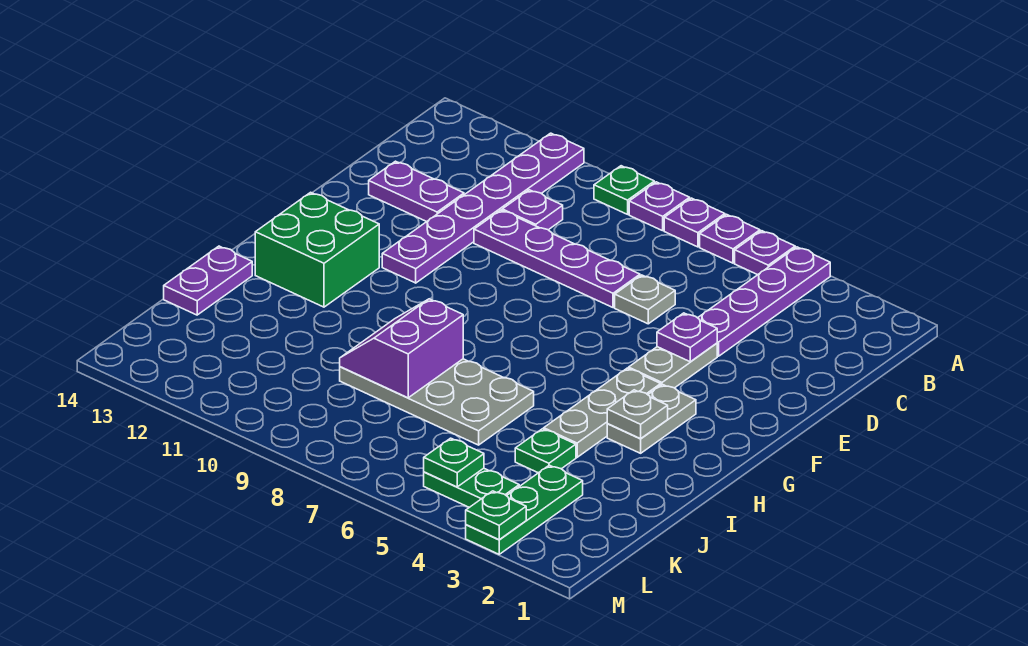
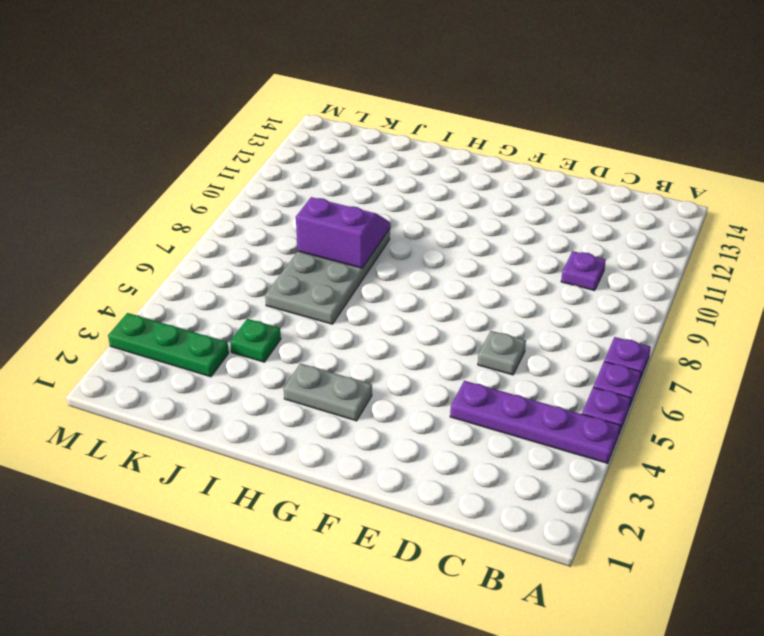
none -> purple plate A8 level 1
none -> green plate A9 level 1
none -> purple plate A11:F11 level 1

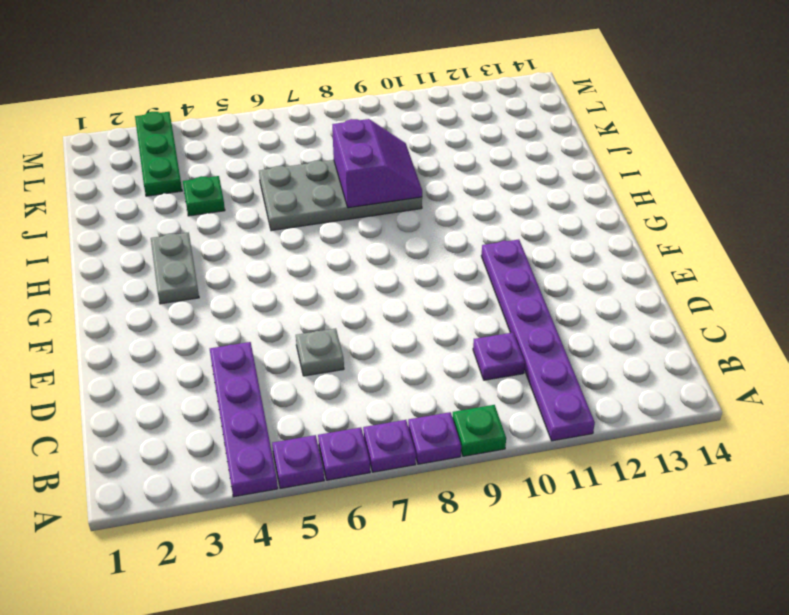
none -> purple plate D7:D10 level 1
none -> purple plate D12:D13 level 1
none -> grey plate E4:F4 level 1

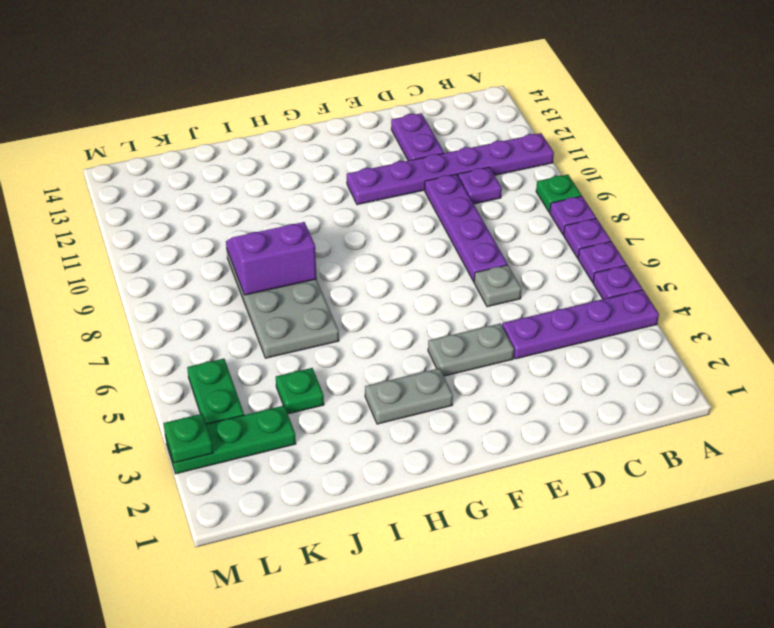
none -> grey plate G4:I4 level 1
none -> green brick G12:H13 level 1
none -> purple plate I14:J14 level 1

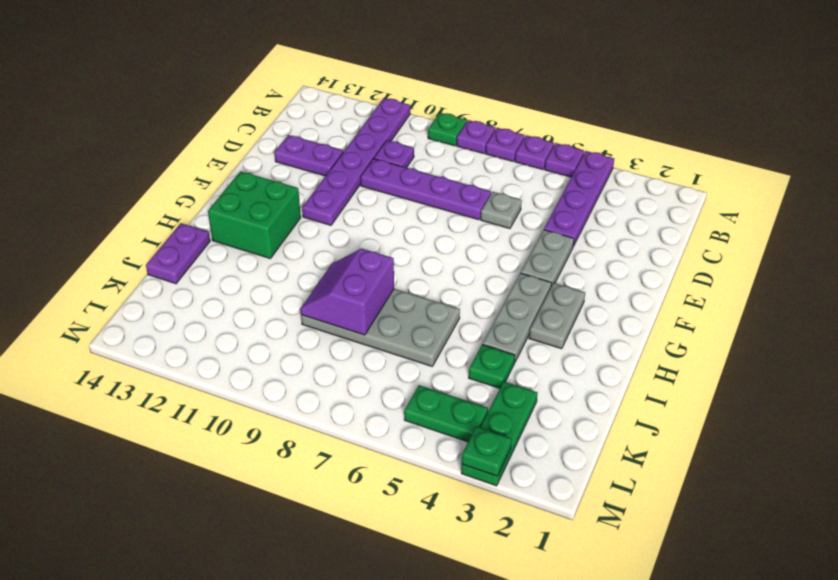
none -> purple plate E4 level 2
none -> grey plate H3 level 2
none -> green plate L5 level 2

